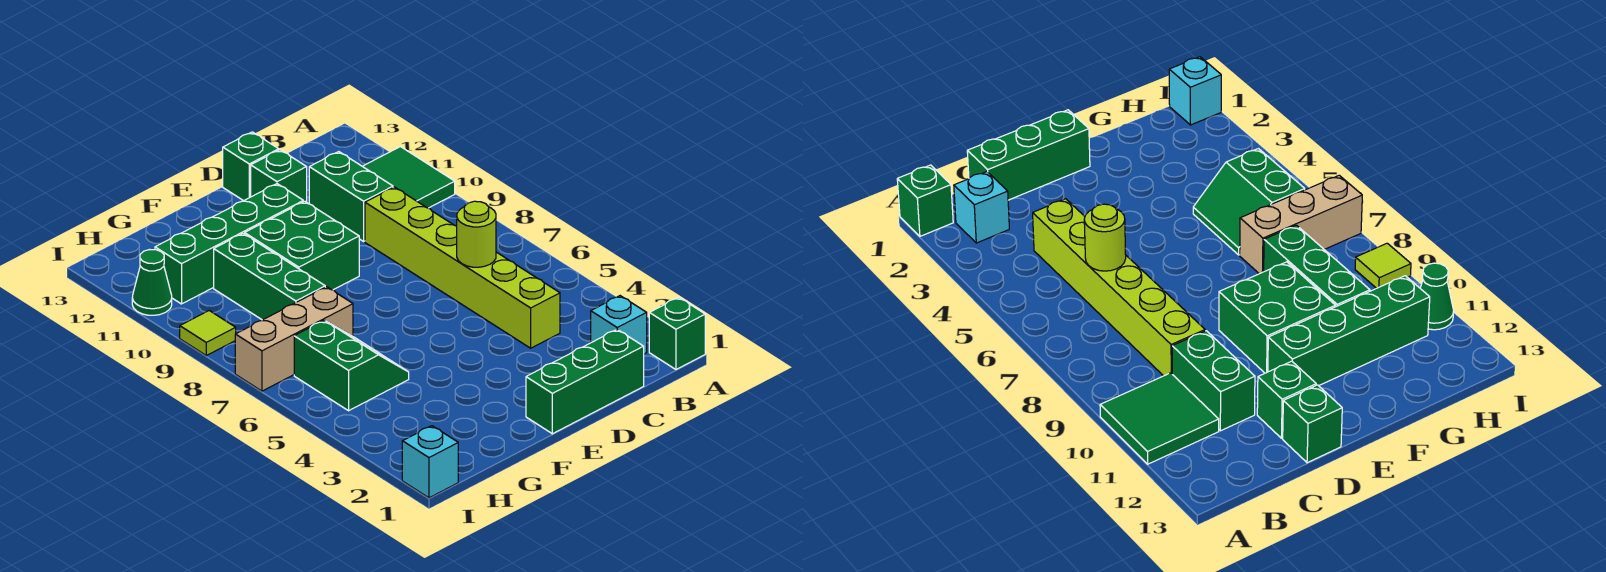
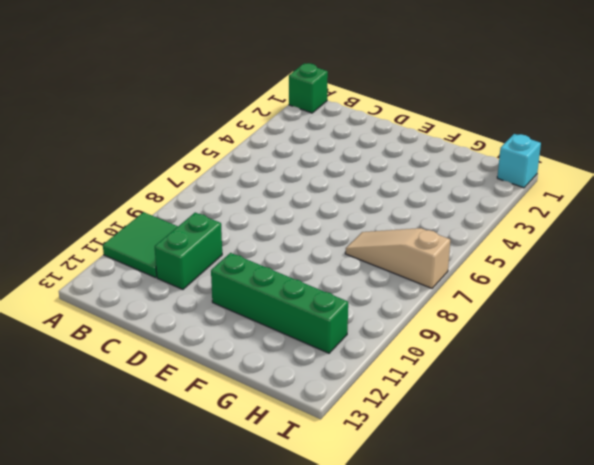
tan slope G7:I7 level 1 top I -> tan brick G7:I7 level 1
none -> cyan brick B2 level 1
none -> green brick C1:E1 level 1
none -> lime brick C4:C9 level 1

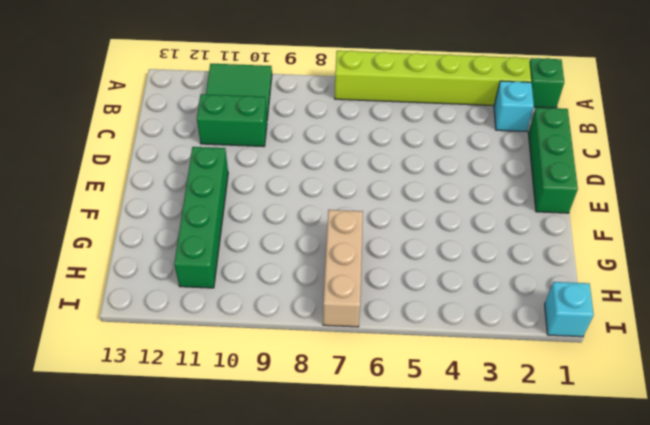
lime brick A2:A7 level 1 -> lime brick C4:C9 level 1
none -> green brick D12 level 1
none -> green brick D13 level 1
none -> green brick E9:F10 level 1

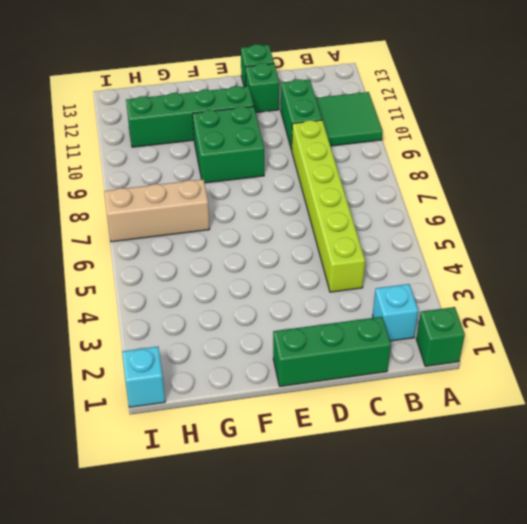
none -> green slope G5:H6 level 1 top H
none -> green brick G8:G10 level 1
none -> lime tile I9 level 1

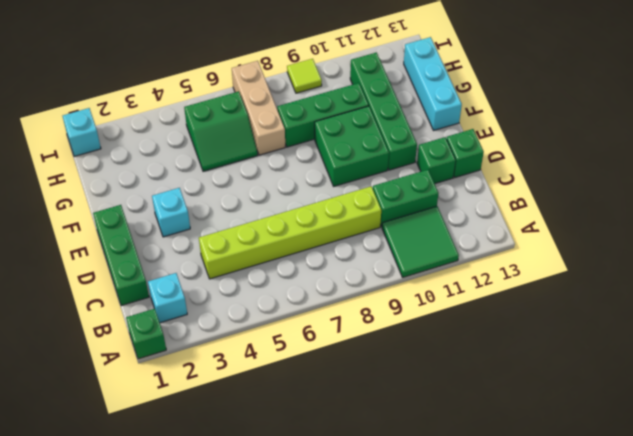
cyan brick E3 level 1 -> none
cyan brick F13:H13 level 1 -> none
none -> green cone I11 level 1
none -> lime round brick C6 level 2

